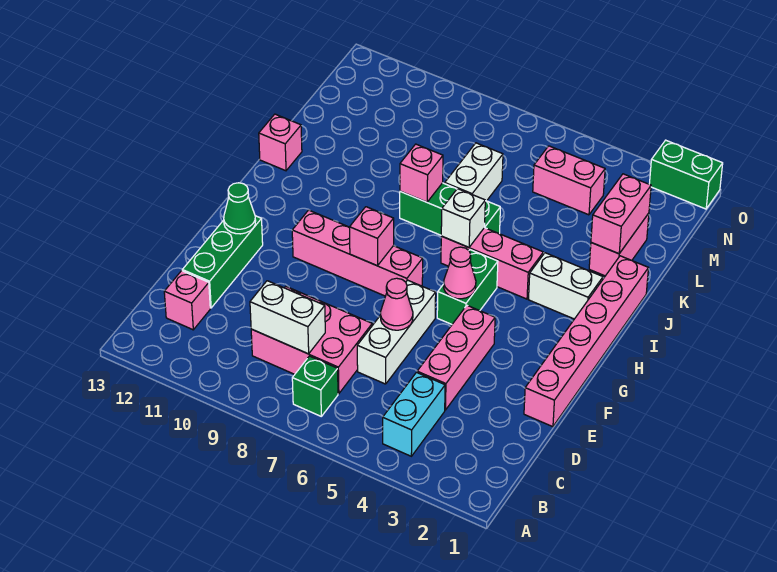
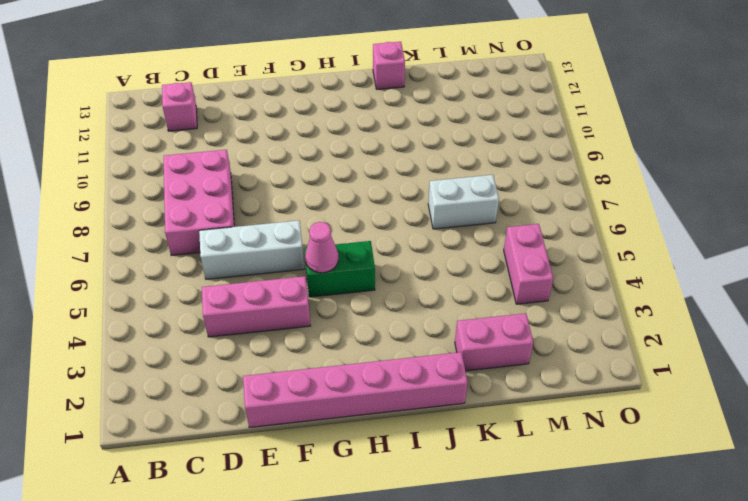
none -> cyan brick B4:C4 level 1
none -> green brick B7 level 1
none -> green brick D12:F12 level 1

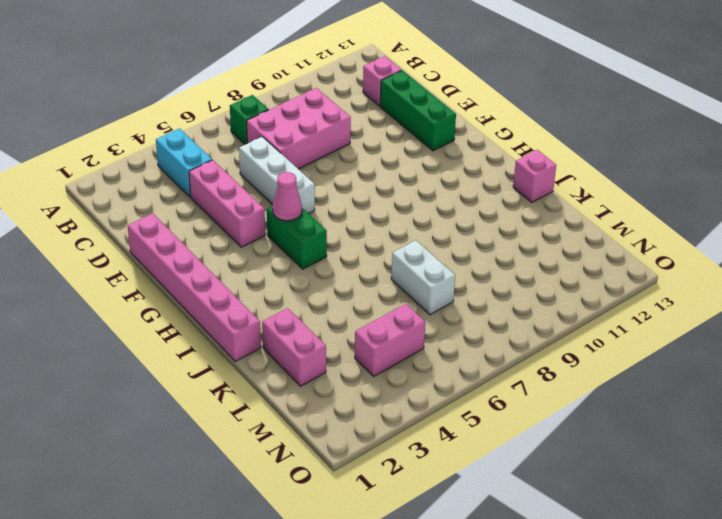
none -> pink brick G7:G10 level 1
none -> white brick I2:I3 level 1
none -> pink brick I4:I6 level 1

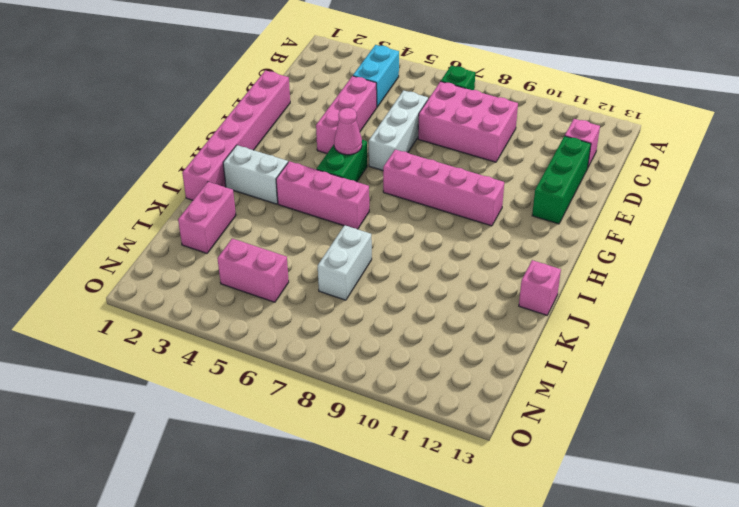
none -> green brick J6:J8 level 1
none -> green brick O1:O2 level 1
none -> white brick C8:C9 level 2

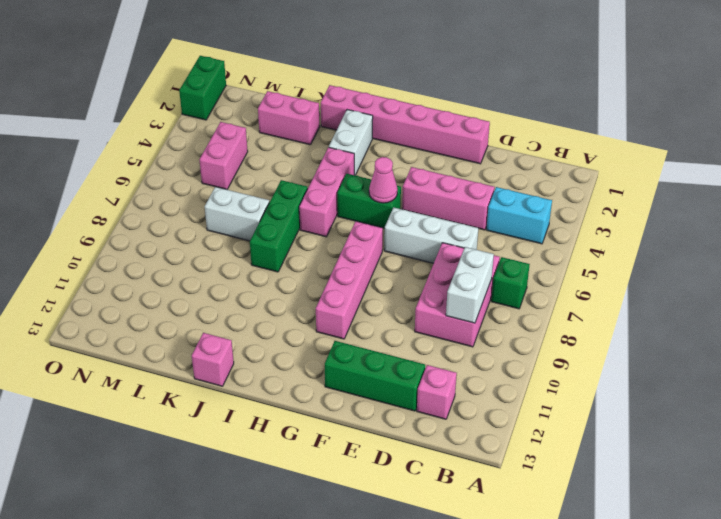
none -> pink cone E6 level 2
none -> green cone F12 level 2
none -> pink brick G8 level 2

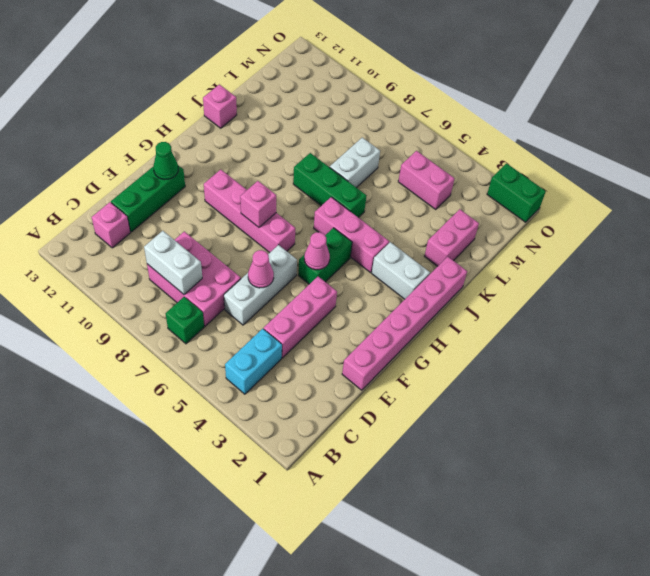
none -> white brick I6 level 2
none -> pink brick J8 level 2
none -> pink brick K2:L2 level 2

